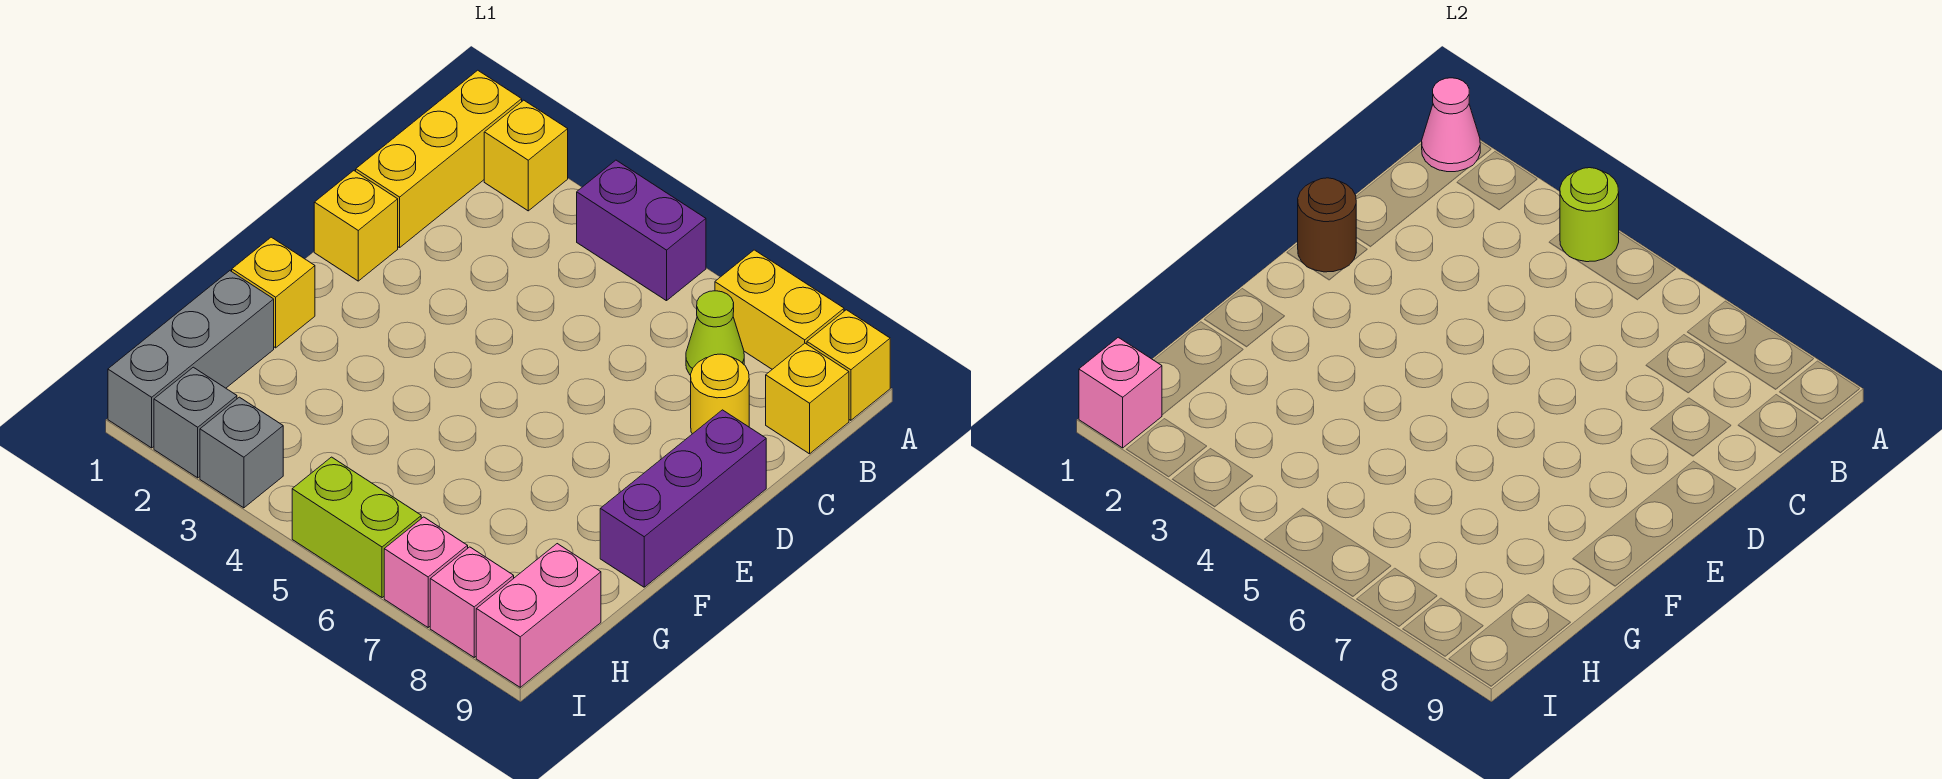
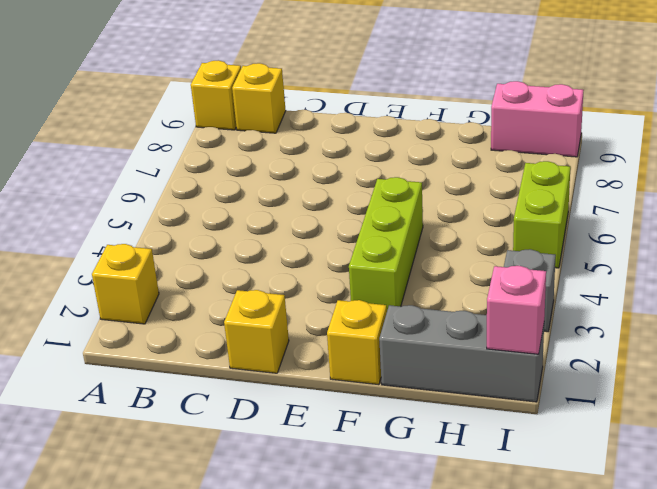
lime brick F3:F5 level 1 -> none
none -> yellow brick A1:C1 level 1
none -> purple brick A4:A5 level 1
none -> yellow brick A7:A8 level 1

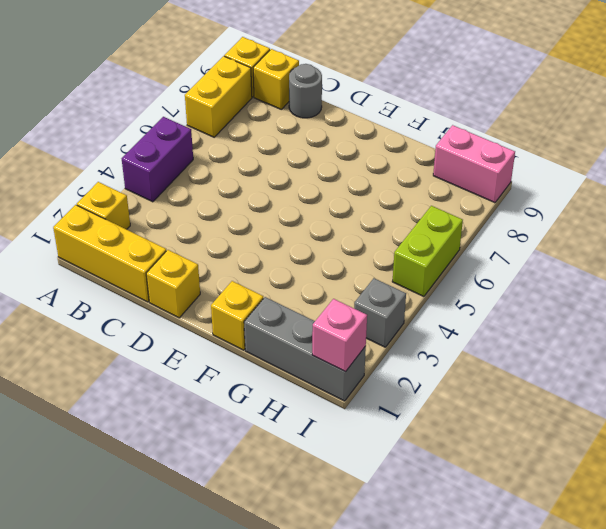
grey round brick C9 level 1 -> none
none -> lime cone B7 level 1
none -> yellow round brick C8 level 1
none -> purple brick D9:F9 level 1

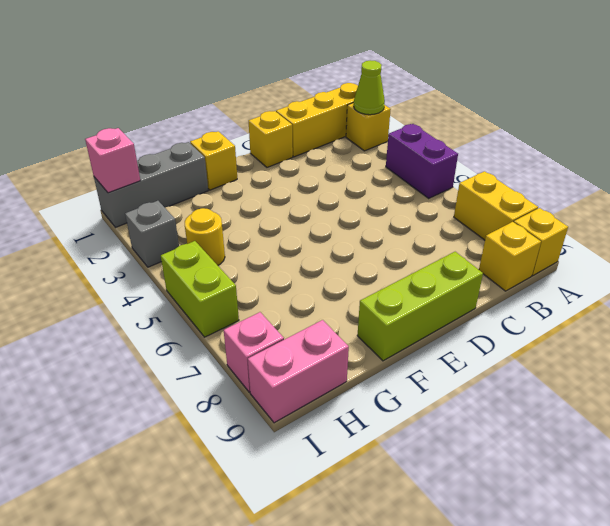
lime cone A2 level 2 -> lime cone B7 level 1
lime brick D9:F9 level 1 -> purple brick D9:F9 level 1
yellow round brick H4 level 1 -> yellow round brick C8 level 1
none -> grey brick I2 level 1
none -> pink brick I7 level 1
none -> pink cone A1 level 2

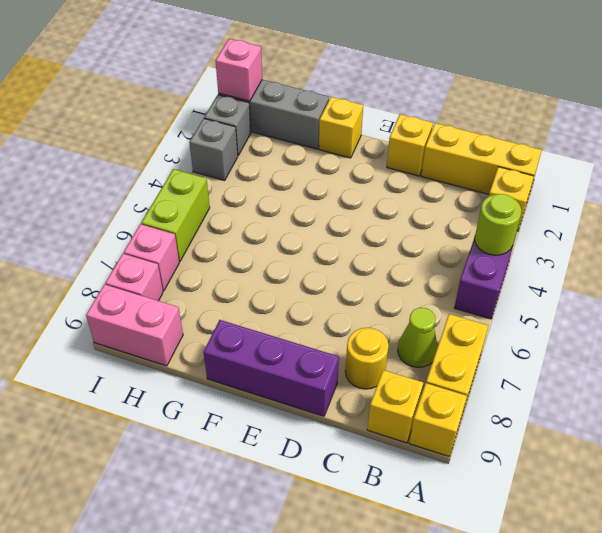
none -> pink cone A1 level 2
none -> brown round brick D1 level 2

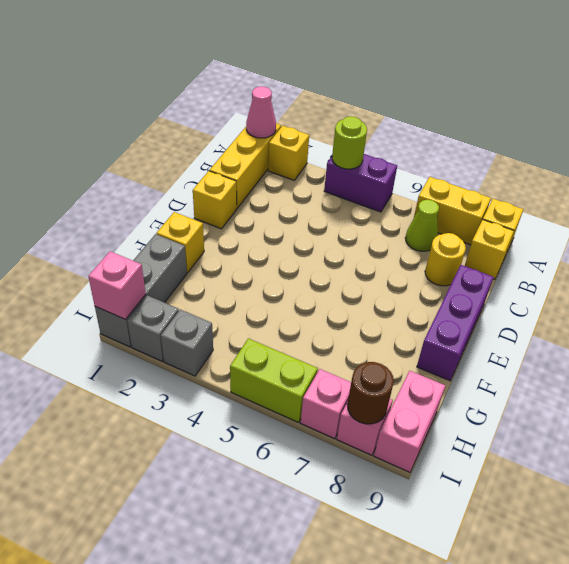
brown round brick I8 level 2 -> brown round brick D1 level 2

